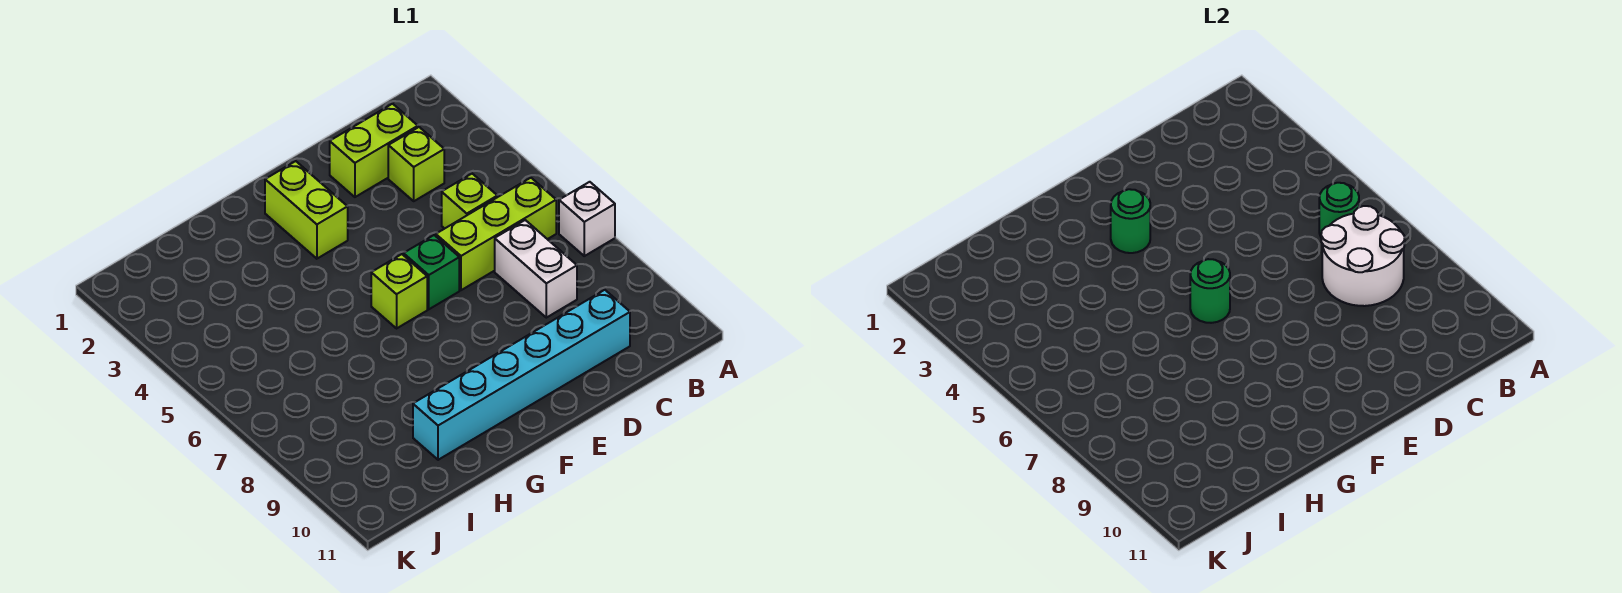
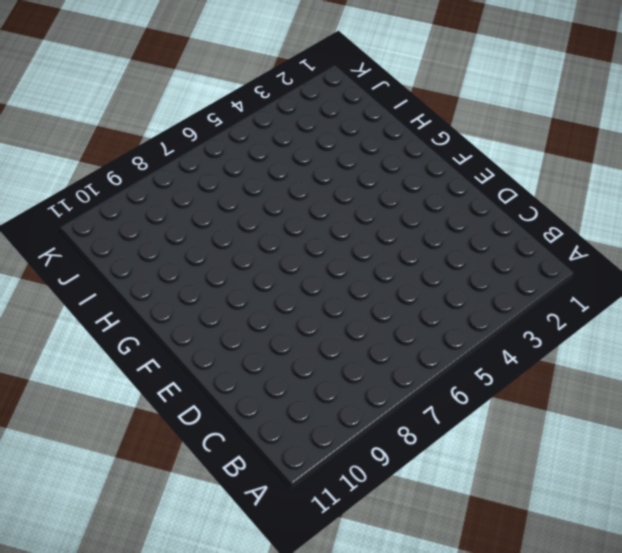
none -> white brick A7 level 1
none -> lime brick B6:D6 level 1
none -> lime brick C2:D2 level 1

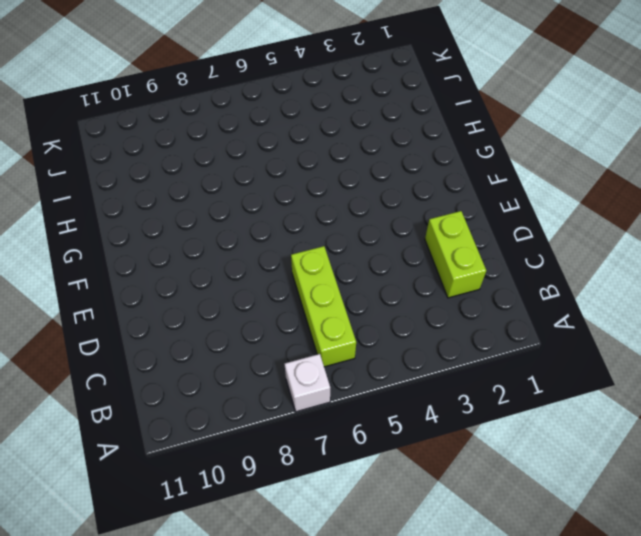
none -> lime brick C3 level 1
none -> lime brick C5 level 1
none -> white brick C7:C8 level 1

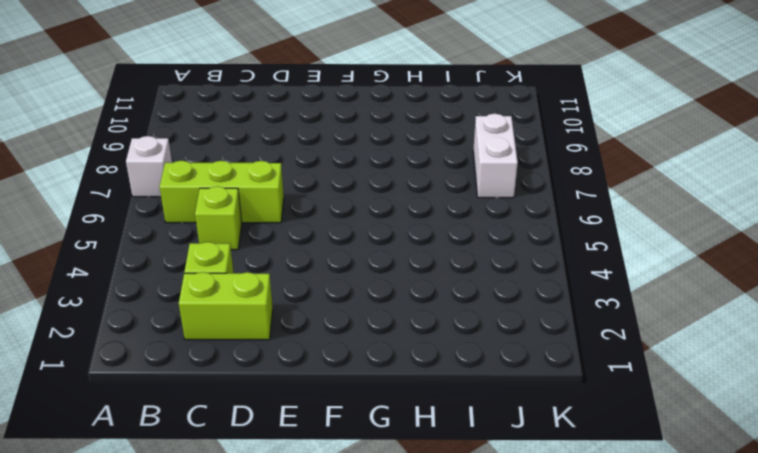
white brick J7:J8 level 1 -> white brick C7:C8 level 1
none -> cyan brick C10:H10 level 1
none -> green brick E6 level 1
none -> lime brick F2:F3 level 1

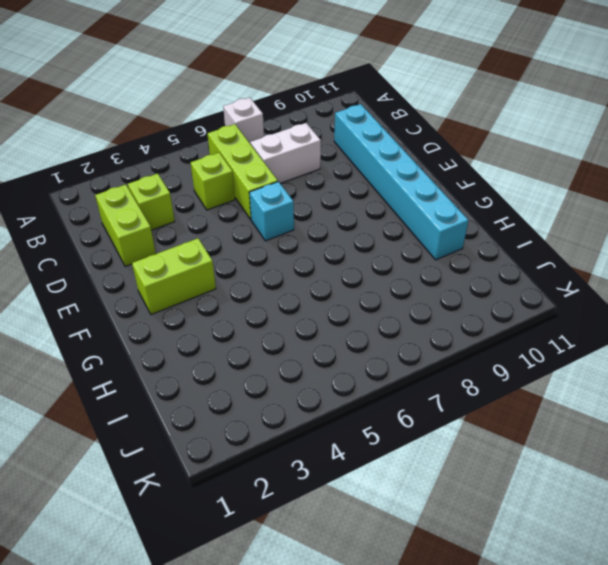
cyan brick E6 level 1 -> green brick E6 level 1
none -> lime brick F6 level 1
none -> green round brick B6 level 2
none -> white round brick B7:C8 level 2

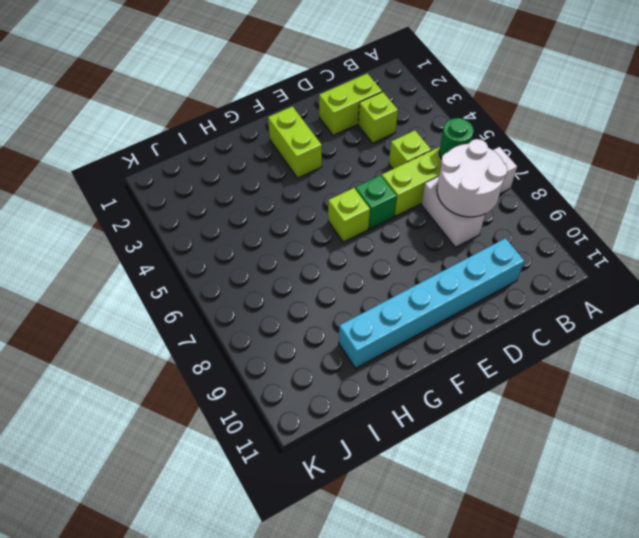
none -> green round brick F3 level 2
none -> green round brick F6 level 2

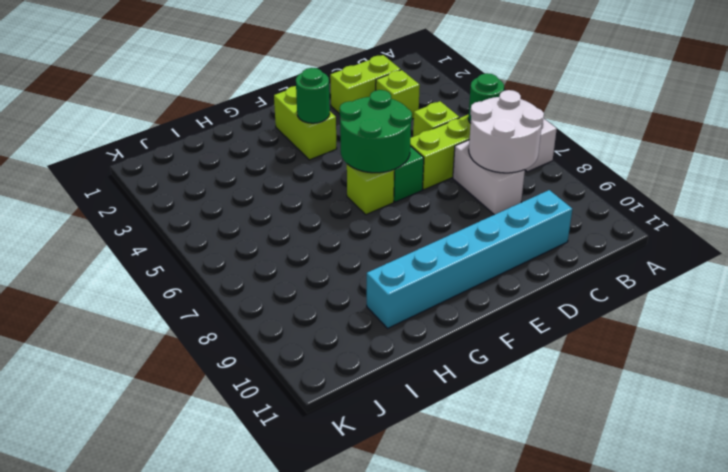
green round brick E5:F6 level 2 -> green round brick F6 level 2

